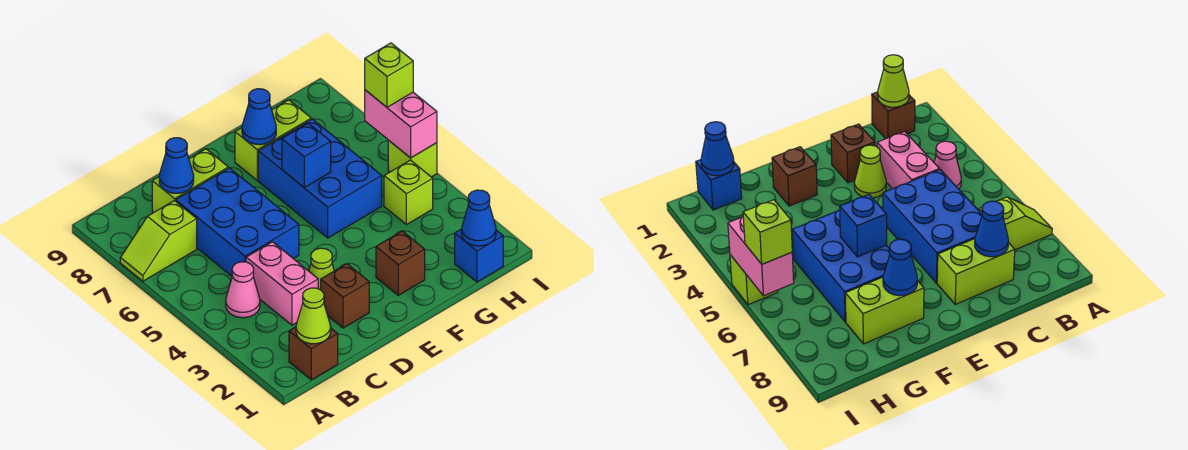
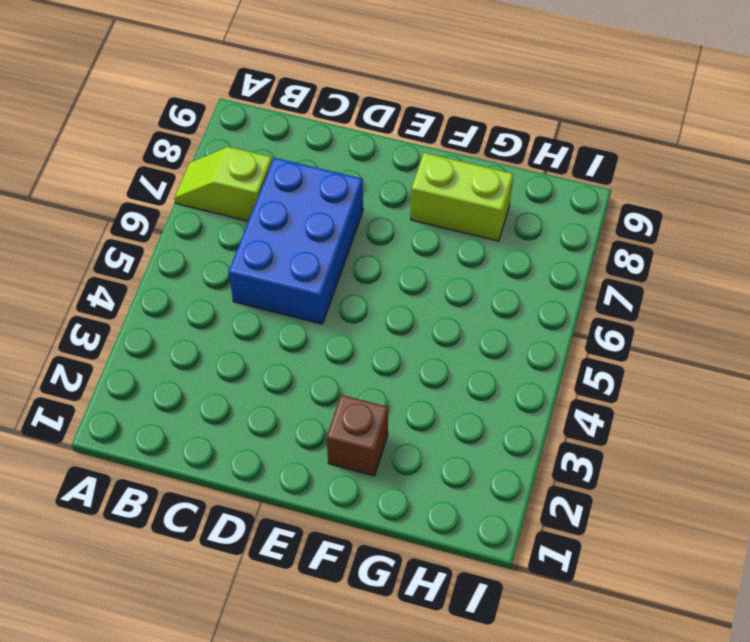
none -> brown brick B1 level 1
none -> pink cone B4 level 1
none -> pink brick C3:C4 level 1

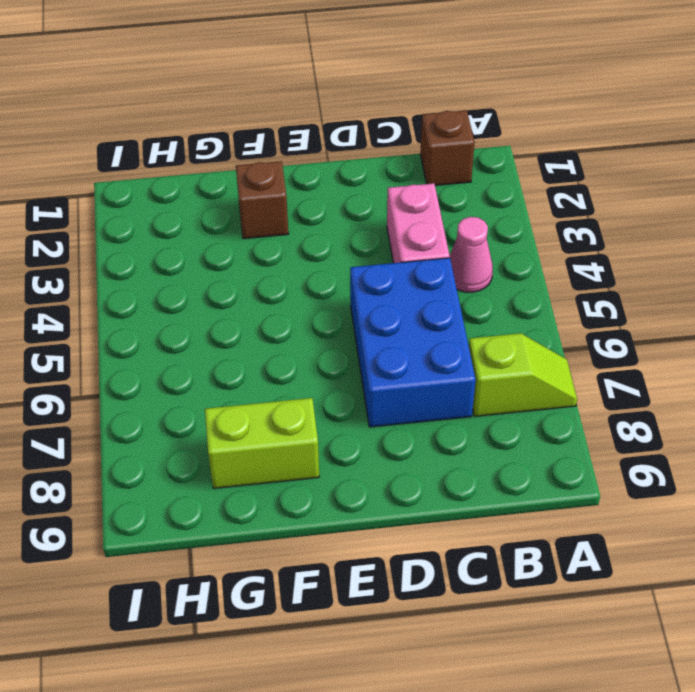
none -> lime brick C8:D8 level 1
none -> brown brick D2 level 1
none -> lime cone D3 level 1

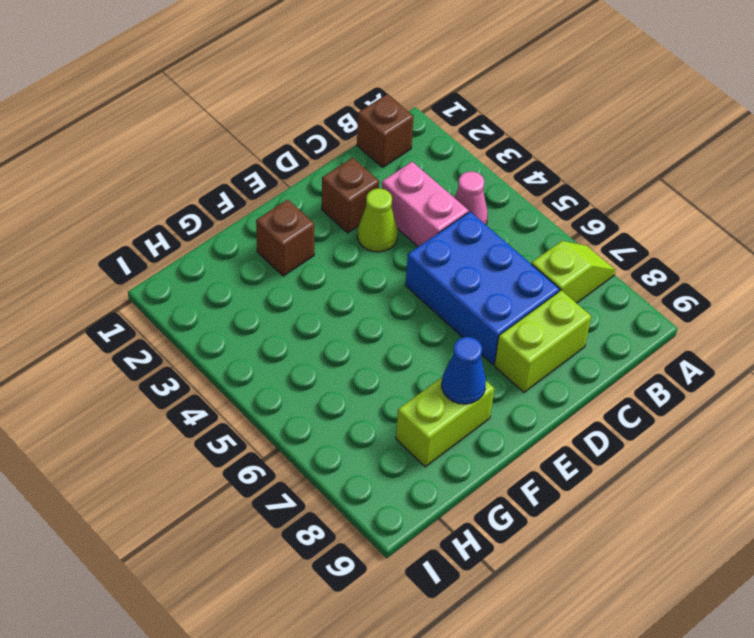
none -> blue brick F5:G7 level 1
none -> blue brick H1 level 1
none -> lime brick H4 level 1

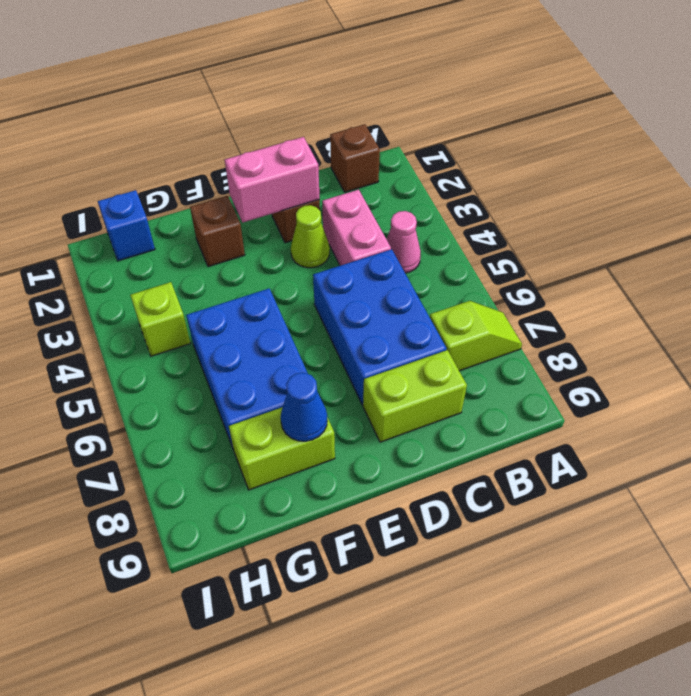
pink brick D2:E2 level 2 -> pink brick I5:I6 level 2
none -> lime brick I5 level 1
none -> lime cone B1 level 2
none -> blue cone C8 level 2

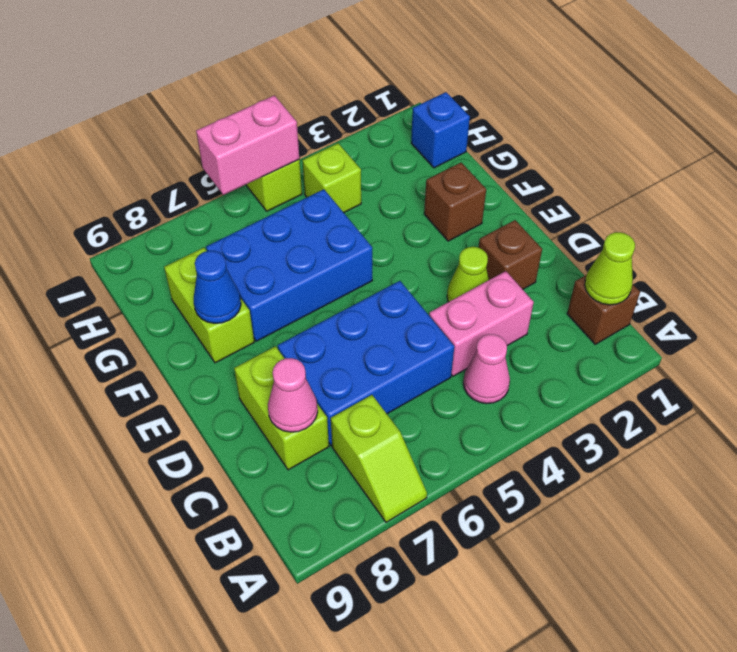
pink cone C8 level 2 -> blue cone C8 level 2
none -> blue brick F6 level 2
none -> blue cone H1 level 2
none -> lime brick I6 level 3

